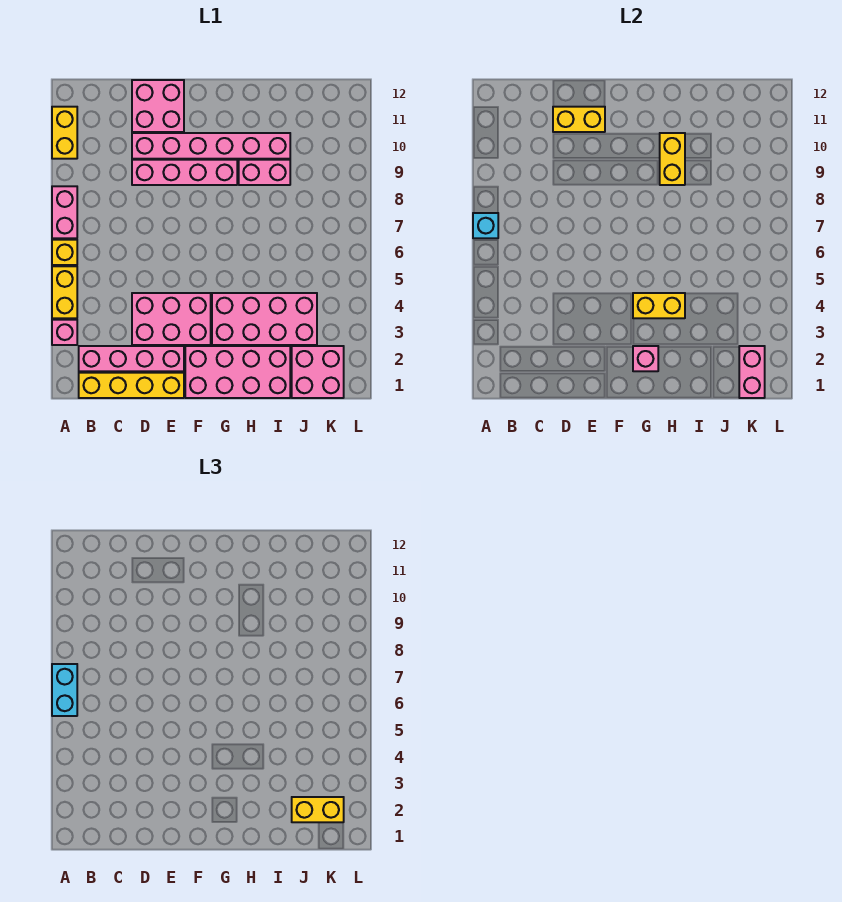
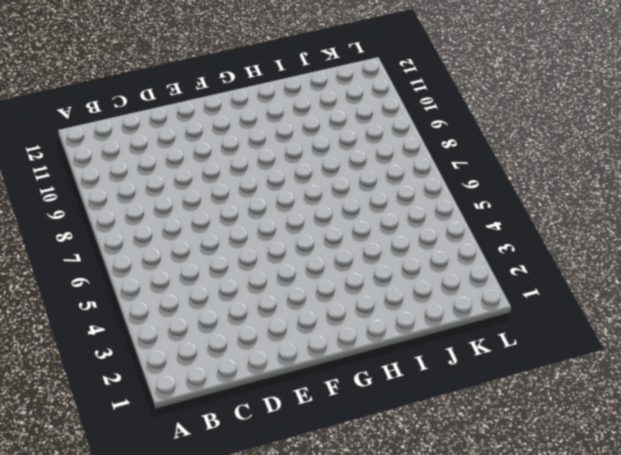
none -> pink brick A3 level 1
none -> yellow brick A4:A5 level 1
none -> yellow brick A6 level 1

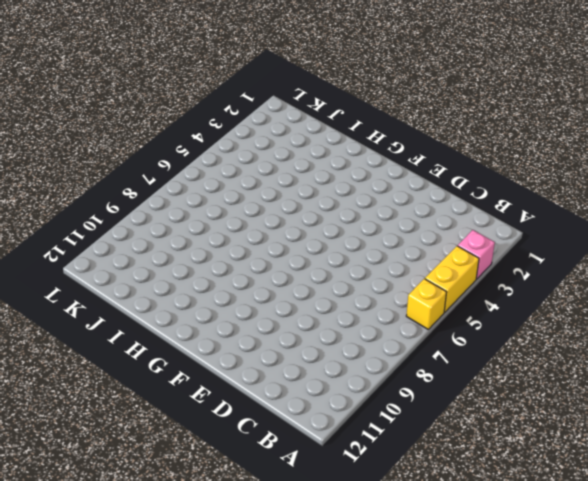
none -> pink brick A7:A8 level 1
none -> yellow brick A10:A11 level 1
none -> yellow brick B1:E1 level 1

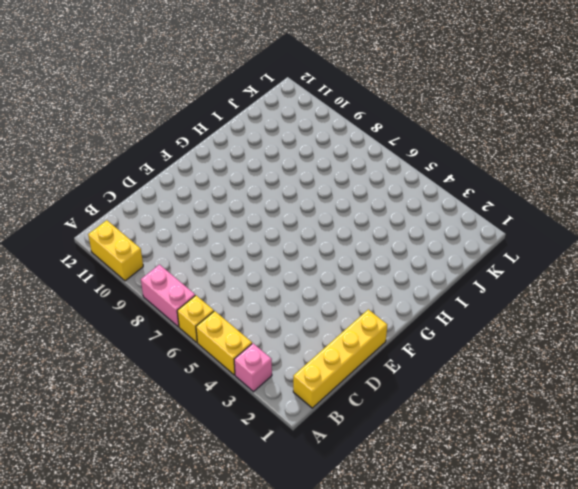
none -> pink brick B2:E2 level 1
none -> pink brick D3:F4 level 1
none -> pink brick D9:G9 level 1

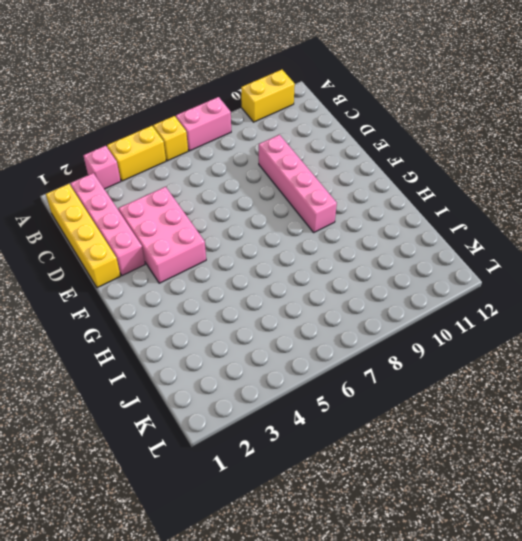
none -> pink brick D10:I10 level 1
none -> pink brick D11:E12 level 1
none -> pink brick F1:I2 level 1

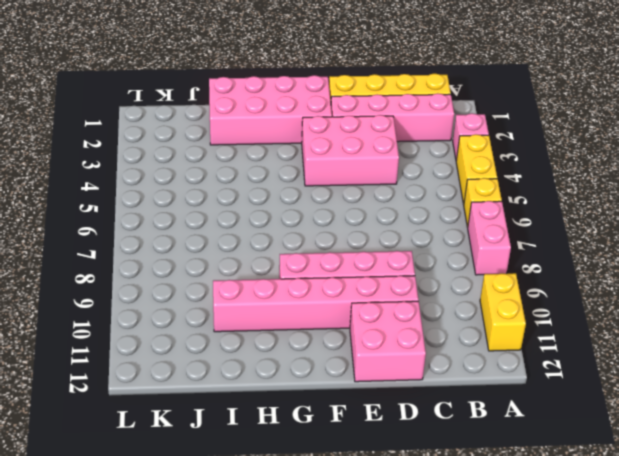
none -> pink brick G3:J4 level 1
none -> pink brick H9:I9 level 1
none -> pink brick J1:K2 level 1

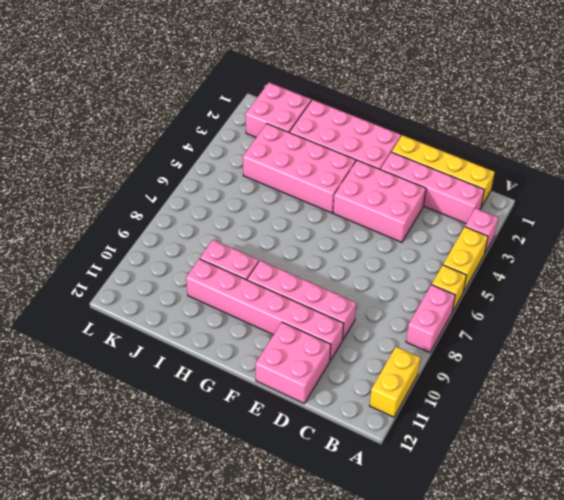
none -> cyan brick A7 level 2
none -> yellow brick D11:E11 level 2
none -> pink brick G2 level 2

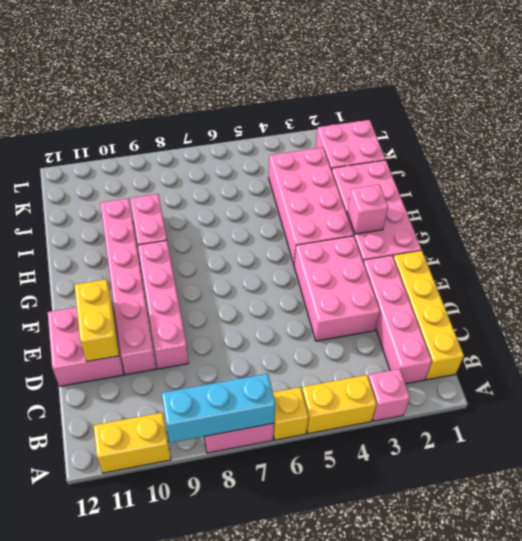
cyan brick A7:A9 level 2 -> cyan brick A7 level 2
none -> yellow brick G4:H4 level 2
none -> yellow brick H9:H10 level 2
none -> pink brick K1:K2 level 2

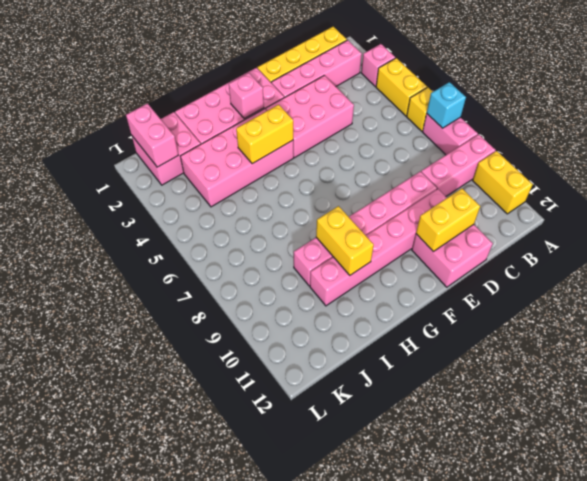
pink brick A9:C9 level 1 -> none
none -> cyan brick A6:A7 level 3
none -> yellow brick J2:K2 level 3

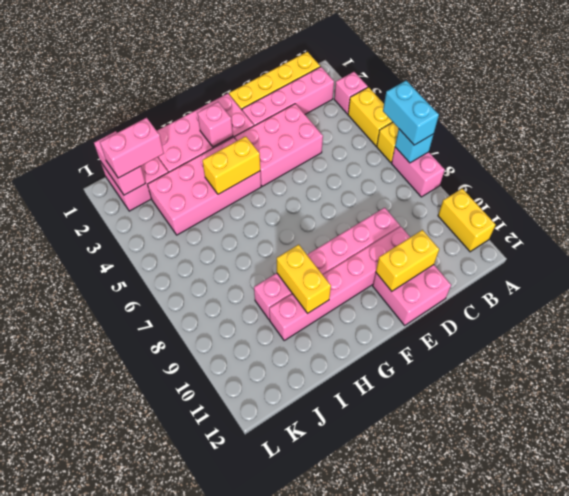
pink brick J2:K2 level 3 -> yellow brick J2:K2 level 3

